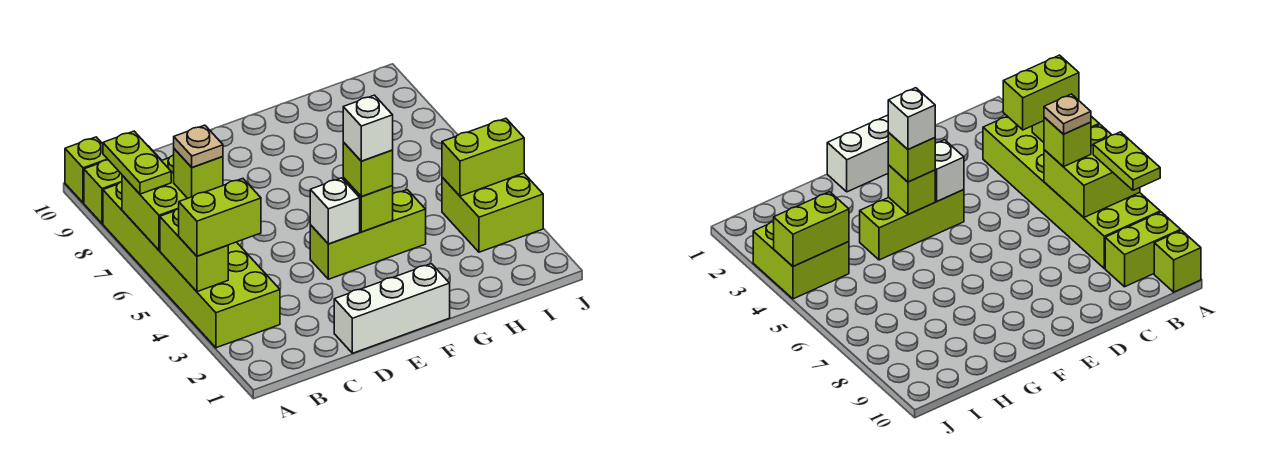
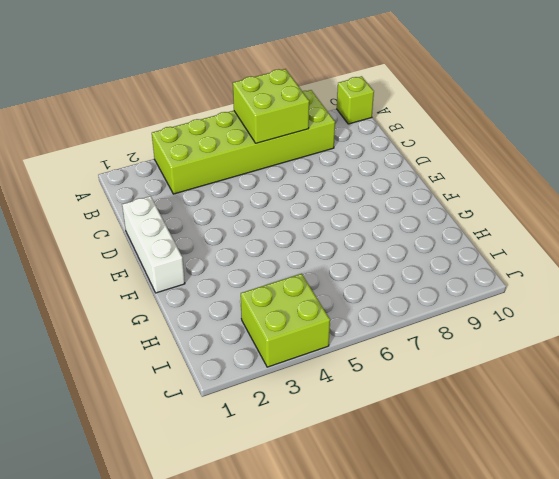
none -> lime brick A9:B9 level 1
none -> lime brick E4:G4 level 1
none -> lime brick A4:A5 level 2

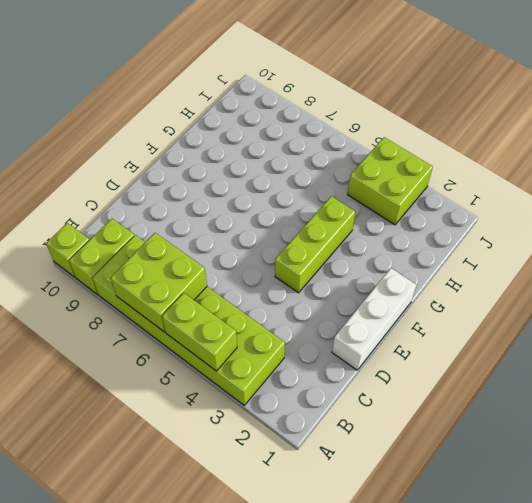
none -> white brick E4 level 2
none -> lime brick F4 level 2
none -> lime brick I4:J4 level 2

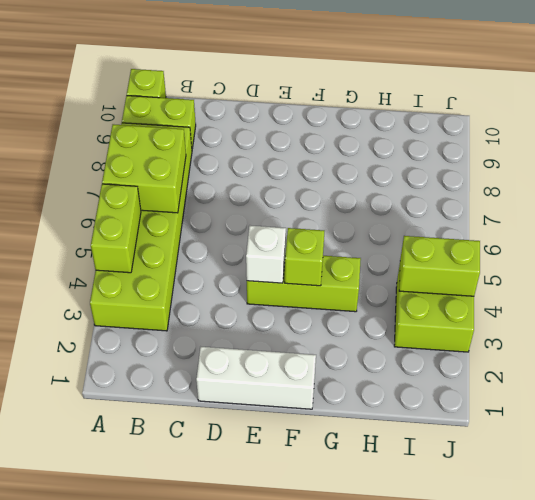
none -> lime brick A4:B4 level 3
none -> lime plate A7:A8 level 3
none -> lime brick B6 level 3

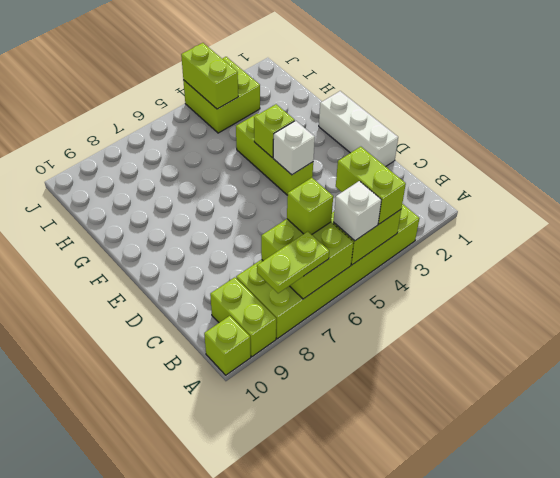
white brick A5 level 3 -> white brick F4 level 4
none -> lime brick F4 level 3
none -> tan plate B6 level 4

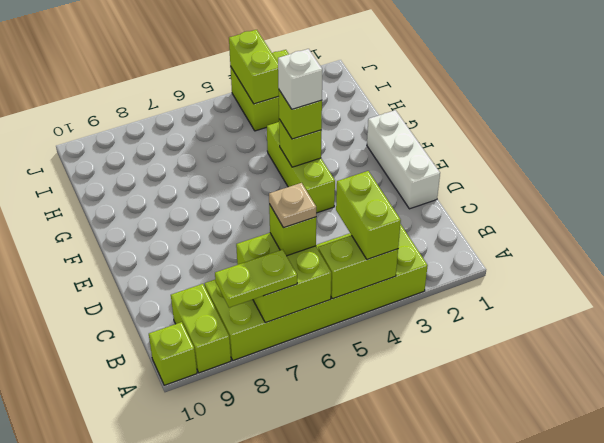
none -> white brick E4 level 2

